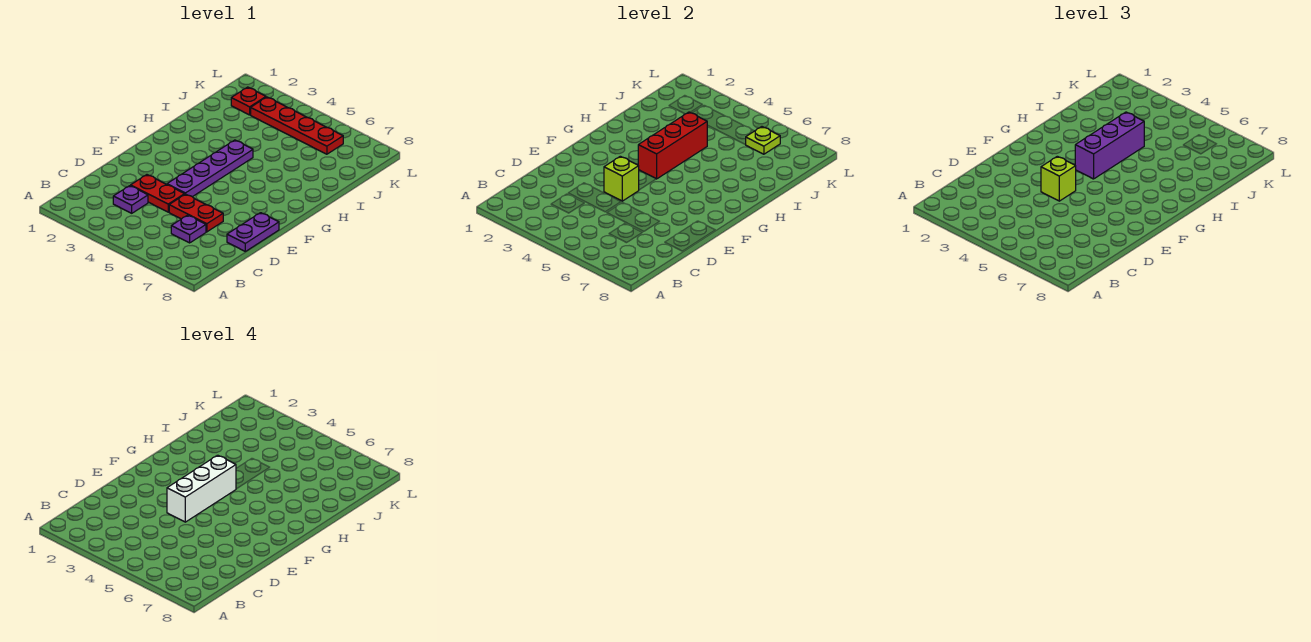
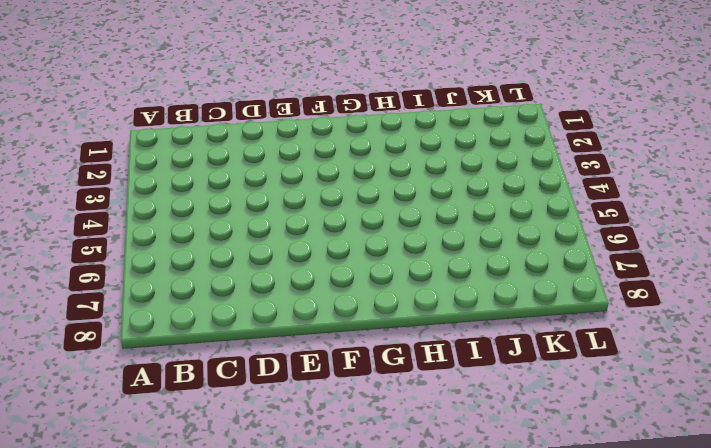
none -> purple plate C3 level 1
none -> purple plate C6 level 1
none -> red plate D3:D4 level 1

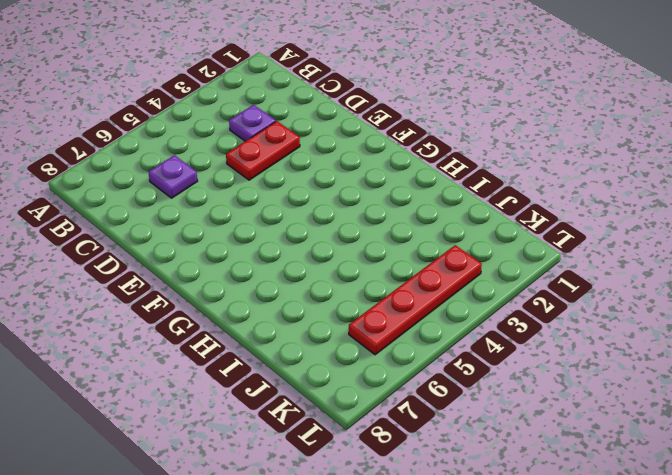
none -> red plate D5:D6 level 1
none -> purple plate D8:E8 level 1
none -> purple plate E4:H4 level 1

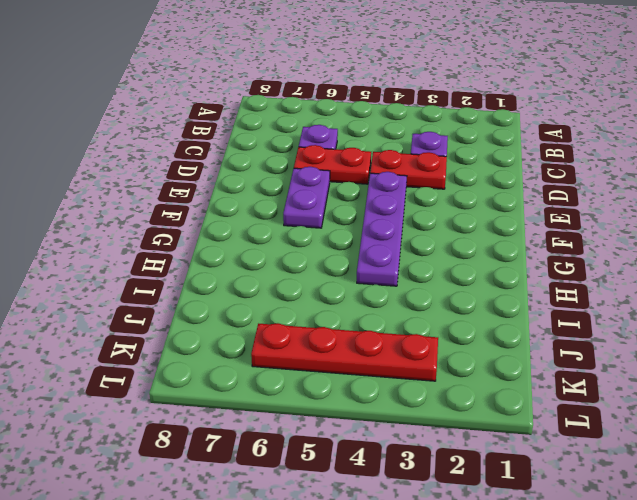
purple plate E6:F6 level 1 -> purple plate D8:E8 level 1
none -> red plate K2 level 1
none -> lime brick E4 level 2
none -> red brick G4:I4 level 2

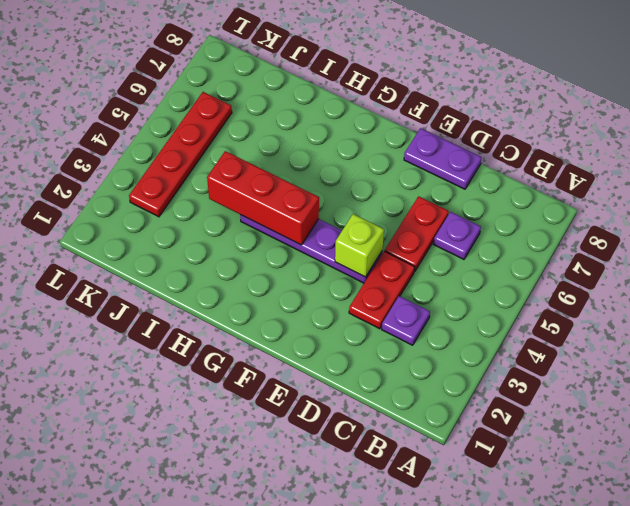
none -> red plate K2 level 1
none -> lime plate K6 level 2
none -> lime brick E4 level 3

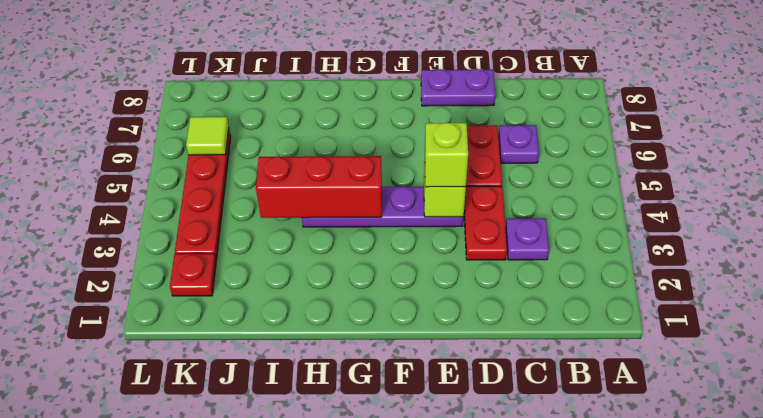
lime tile K6 level 2 -> lime plate K6 level 2
none -> purple brick G4:I4 level 3
none -> white brick E4:G4 level 4

